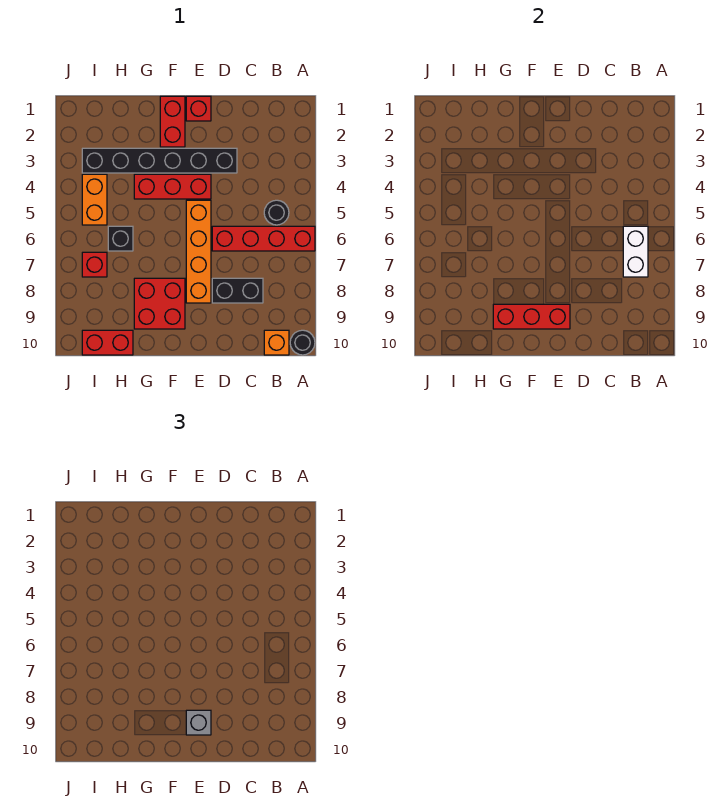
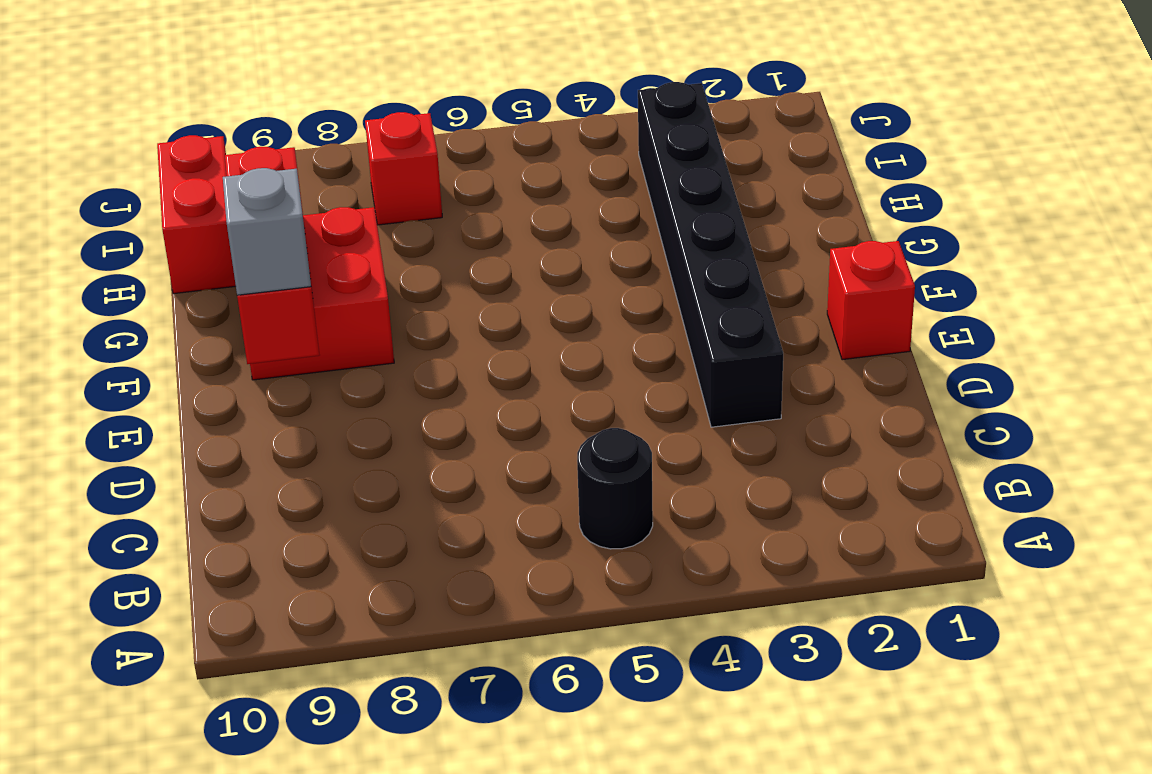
none -> red brick A6:D6 level 1
none -> black round brick A10 level 1
none -> orange brick B10 level 1

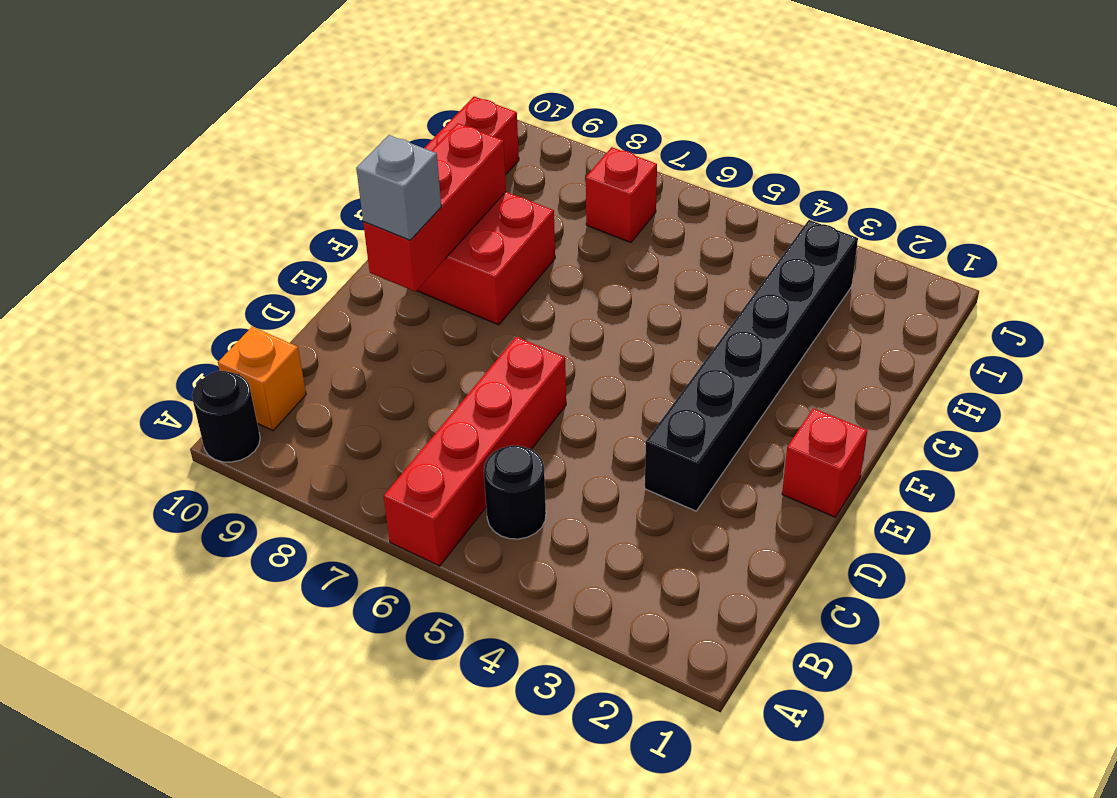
none -> black brick C8:D8 level 1
none -> red brick E4:G4 level 1
none -> orange brick E5:E8 level 1

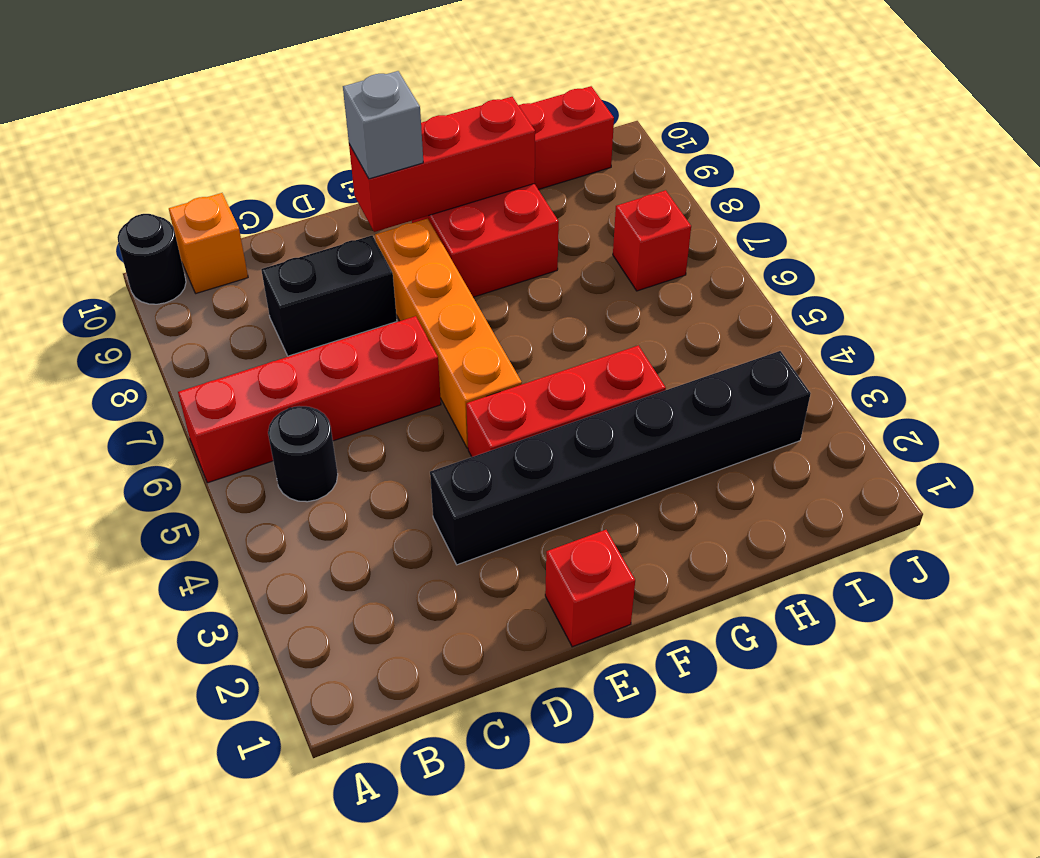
none -> red brick F1:F2 level 1
none -> black brick H6 level 1
none -> orange brick I4:I5 level 1

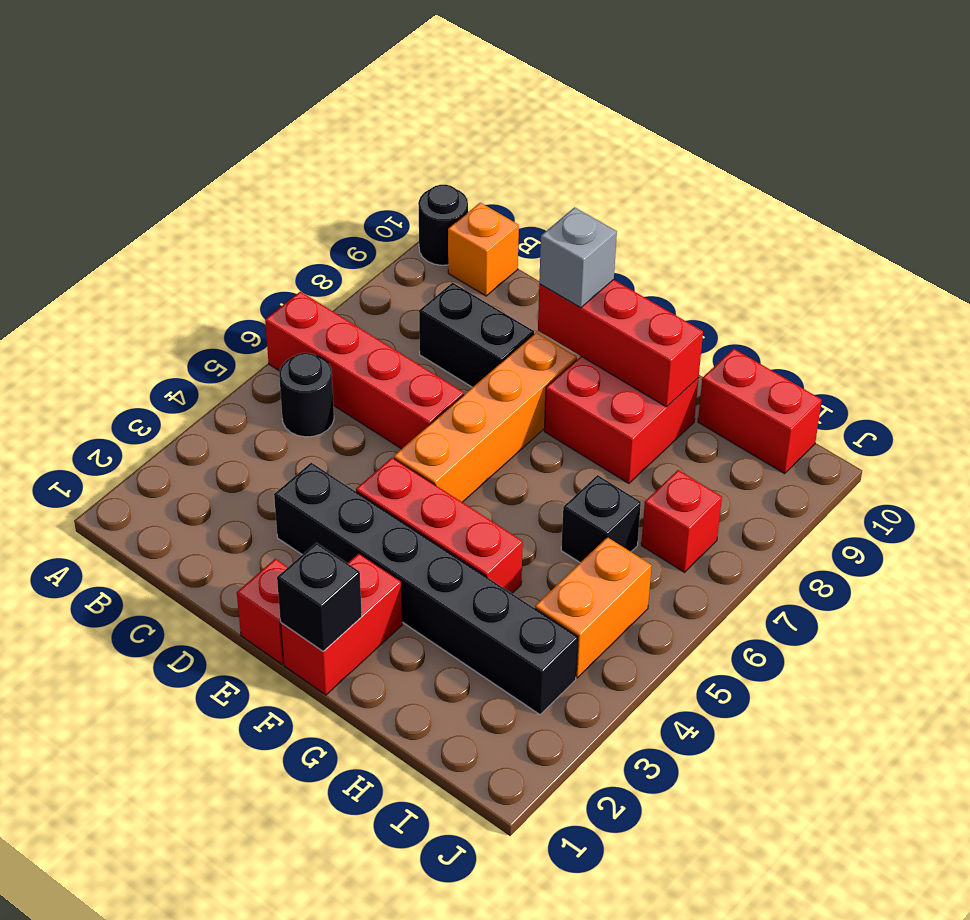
black brick F1 level 2 -> none
none -> white brick B6:B7 level 2

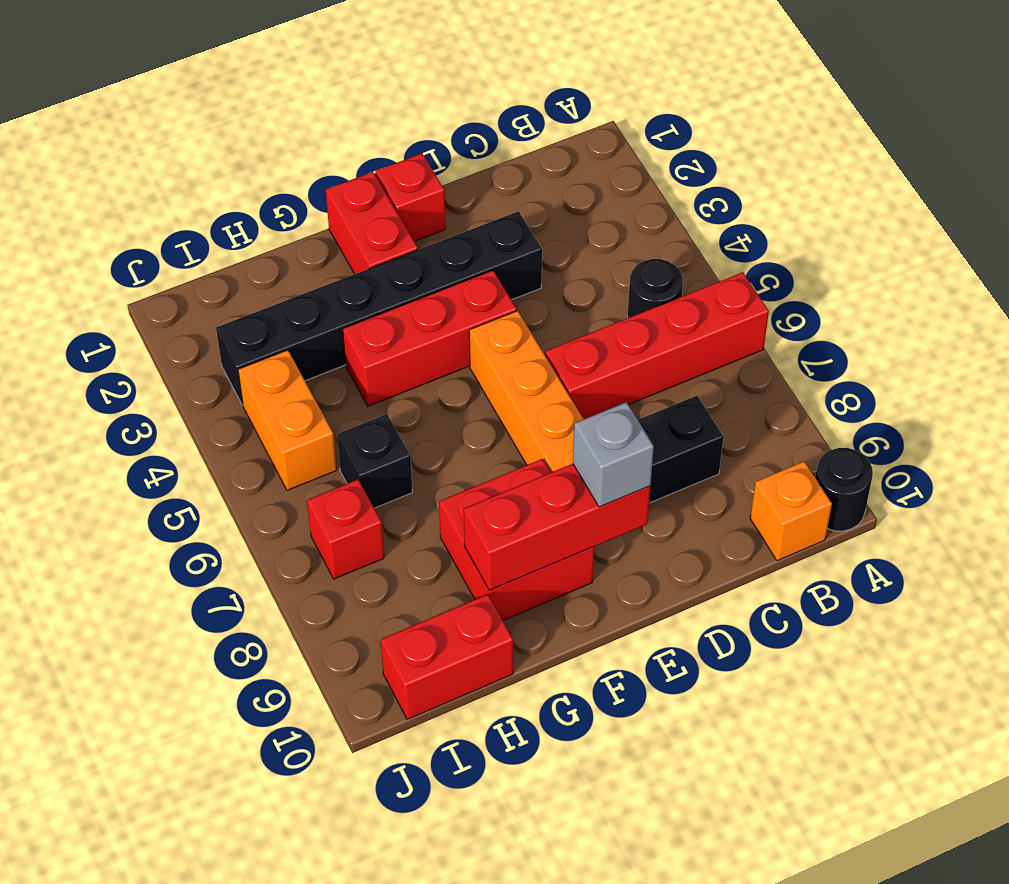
none -> white brick B6:B7 level 2

